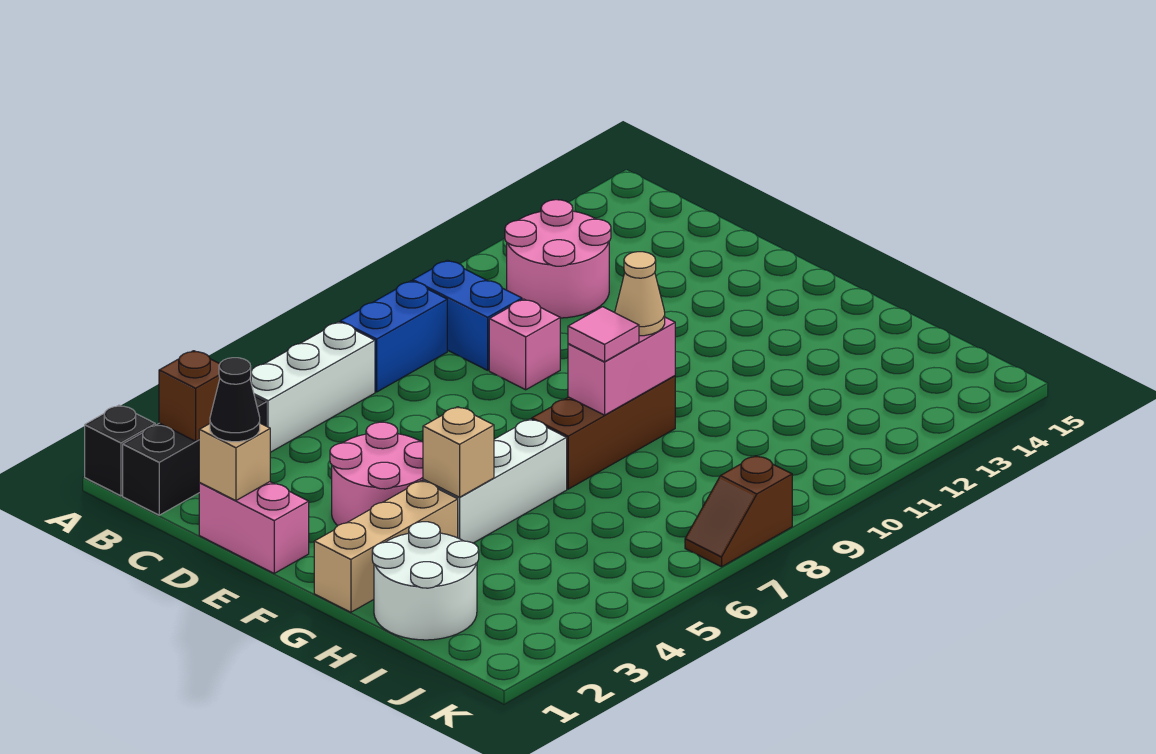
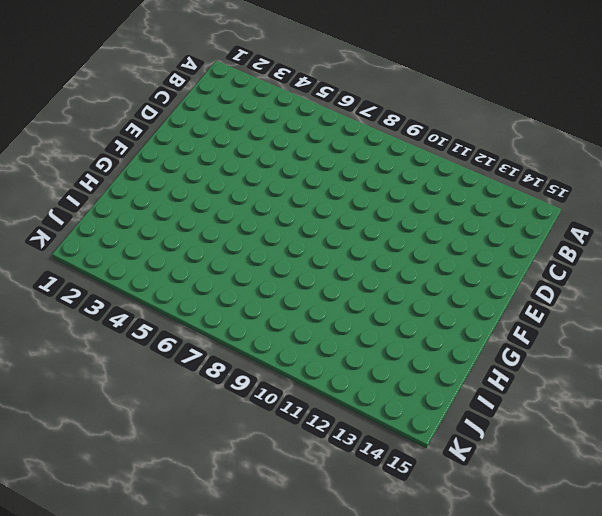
none -> black brick A1 level 1
none -> black brick B1:B3 level 1
none -> white brick B4:B6 level 1

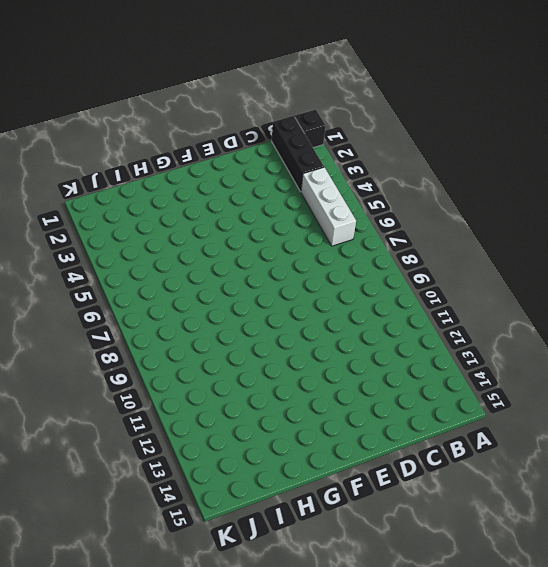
none -> blue brick B7:B8 level 1
none -> blue brick B9:C9 level 1
none -> pink round brick B11:C12 level 1

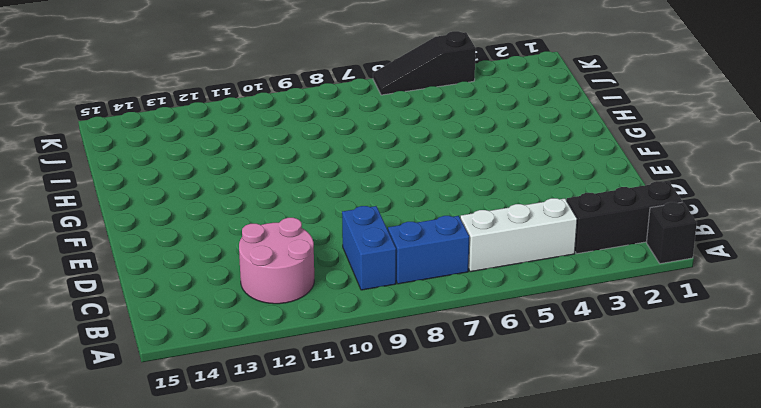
black slope K4:K6 level 1 top 4 -> none
none -> pink brick D1:E1 level 1
none -> pink brick D9 level 1
none -> pink round brick E3:F4 level 1

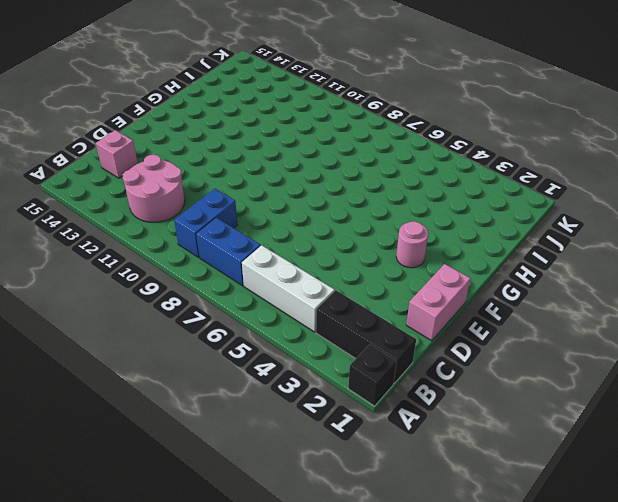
pink brick C14 level 1 -> pink brick D9 level 1
pink round brick F3 level 1 -> pink round brick E3:F4 level 1
none -> tan brick G1:G3 level 1
none -> white brick G4:G6 level 1
none -> brown brick G7:G9 level 1

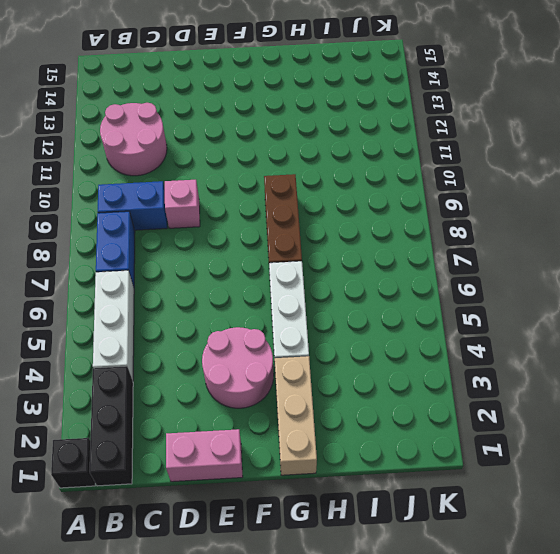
none -> white round brick H1:I2 level 1
none -> brown slope K7:K8 level 1 top 8
none -> brown brick B2 level 2

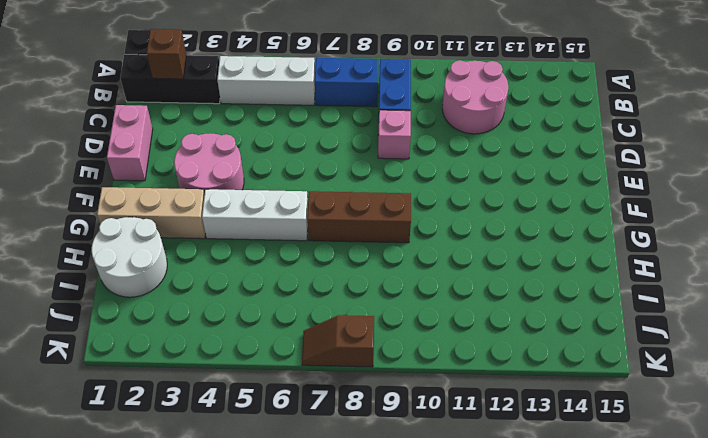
none -> tan brick D1 level 2
none -> tan brick G4 level 2
none -> pink brick G8:G9 level 2

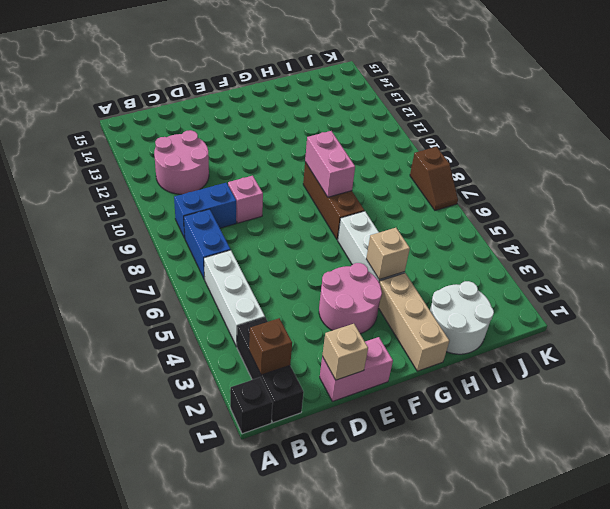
none -> black cone D1 level 3
none -> pink tile G8 level 3
none -> tan cone G9 level 3

